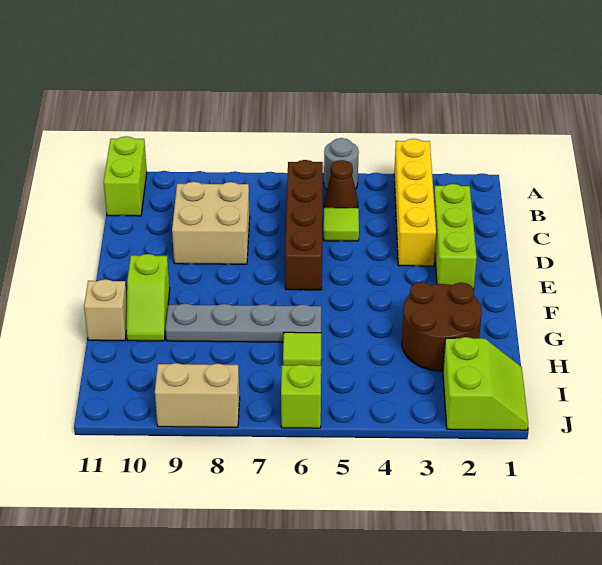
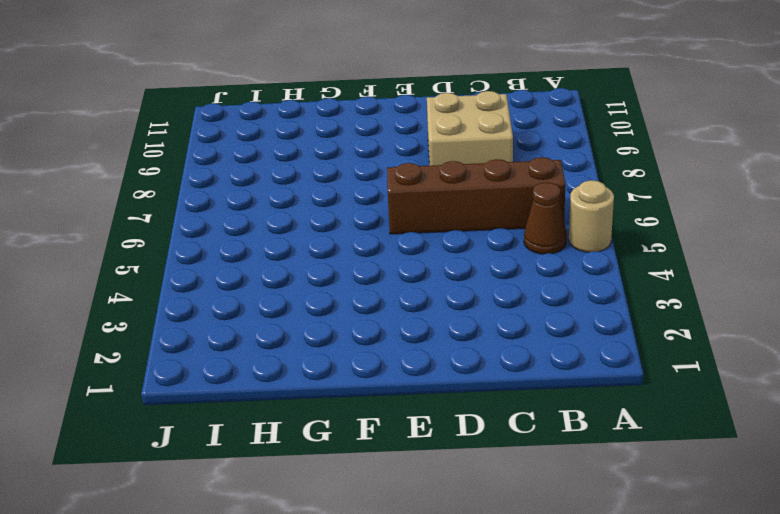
tan round brick A5 level 1 -> grey round brick A5 level 1
none -> yellow brick A3:D3 level 1
none -> lime brick A11:B11 level 1
none -> lime brick C2:E2 level 1

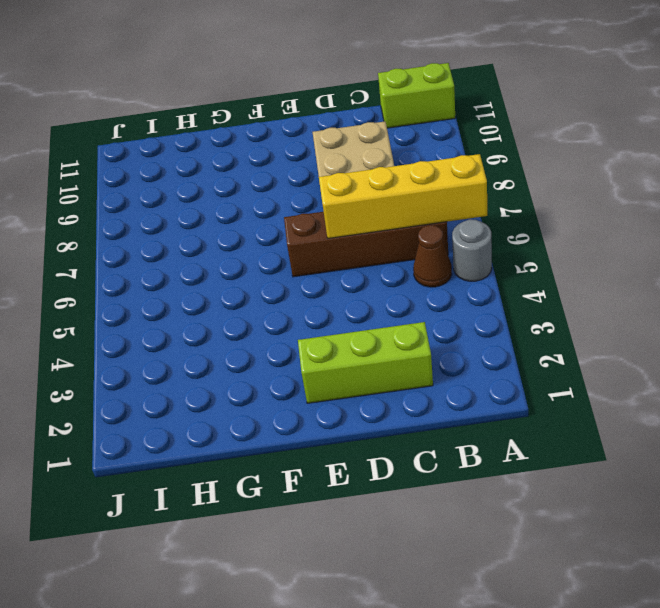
yellow brick A6:D6 level 2 -> yellow brick A3:D3 level 1
none -> lime tile C5 level 1
none -> lime slope F10:G10 level 1 top F
none -> brown round brick G2:H3 level 1

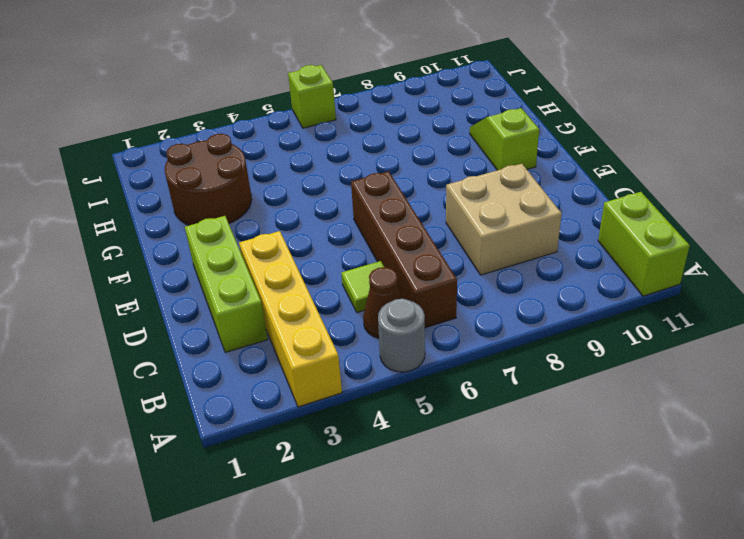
none -> grey plate G6:G9 level 1
none -> tan brick G11 level 1
none -> lime tile H6 level 1

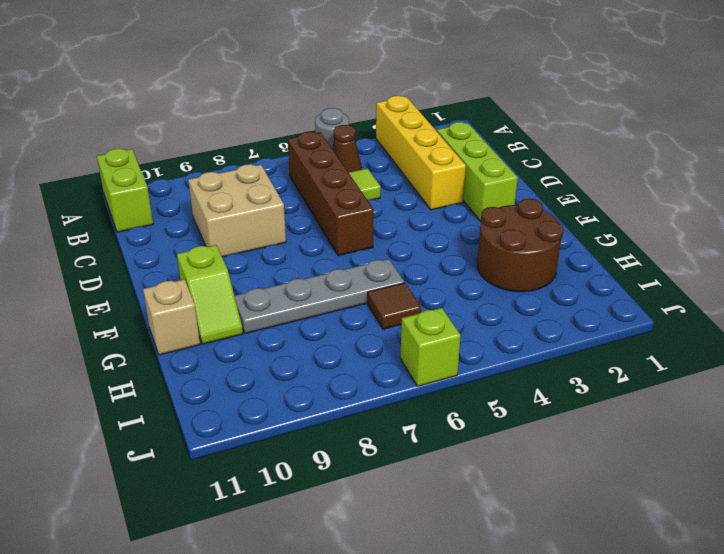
brown tile H6 level 1 -> lime tile H6 level 1
none -> lime slope I1:J2 level 1 top 2
none -> tan brick J8:J9 level 1

